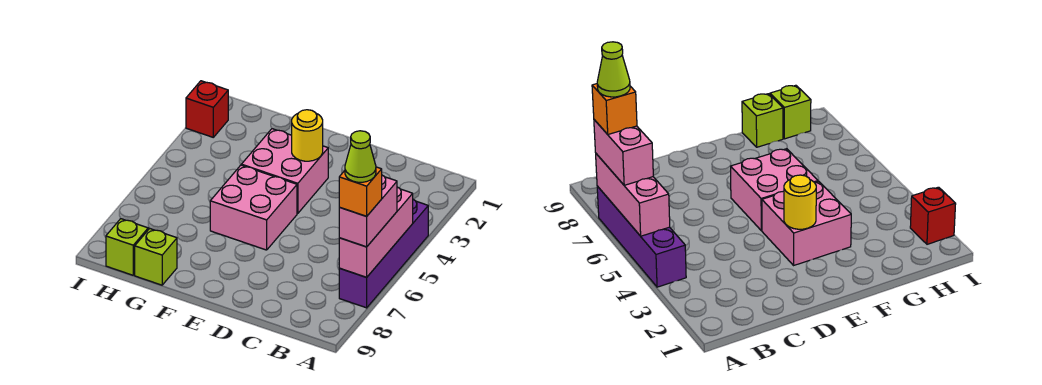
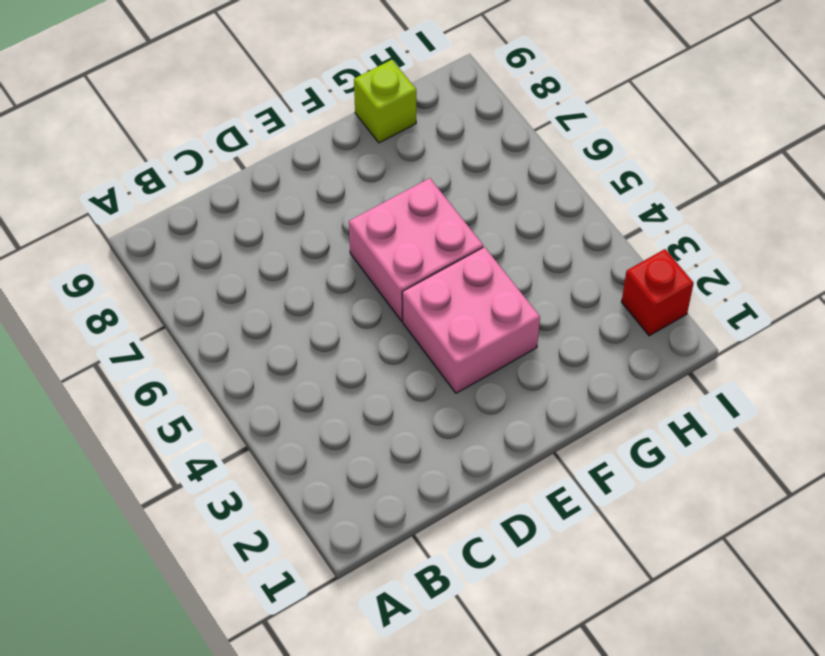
none -> purple brick A4:A7 level 1
none -> lime brick H9 level 1

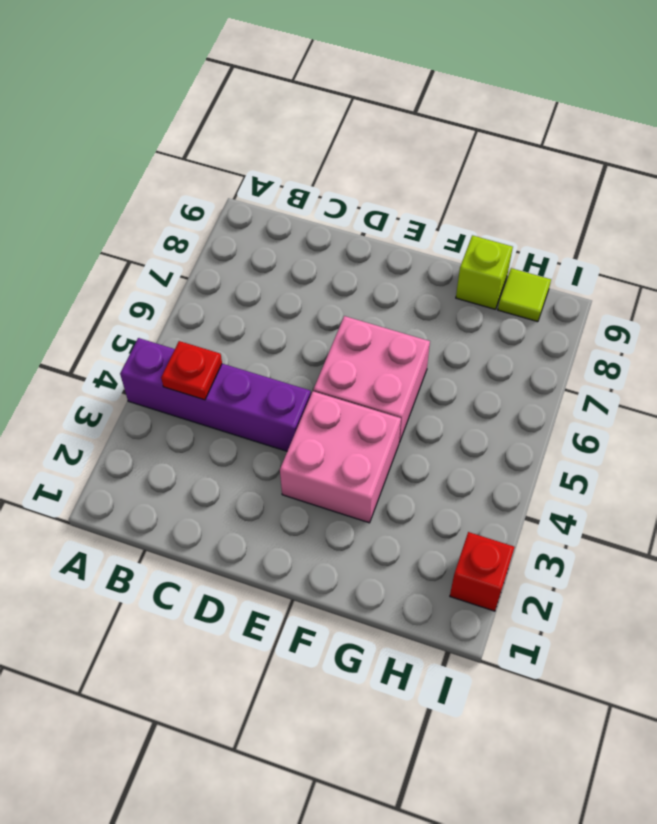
purple brick A4:D4 level 1 -> purple brick A4:A7 level 1
red plate B4 level 2 -> none
lime tile H9 level 1 -> lime brick H9 level 1
none -> pink brick A5:A7 level 2
none -> yellow round brick E3 level 2

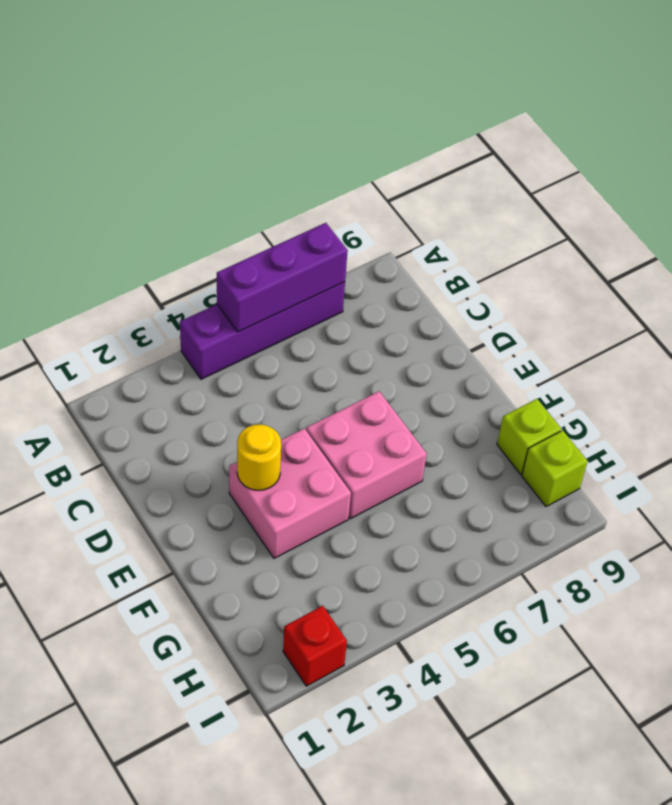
purple brick A5:A7 level 2 -> pink brick A5:A7 level 2
none -> pink brick A6:A7 level 3
none -> orange brick A7 level 4

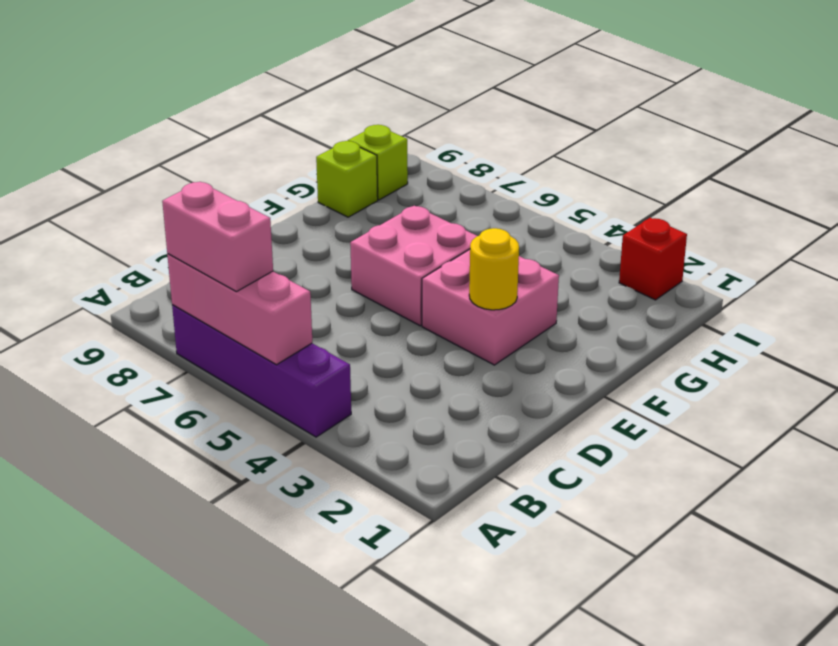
none -> orange brick A7 level 4
none -> lime cone A7 level 5

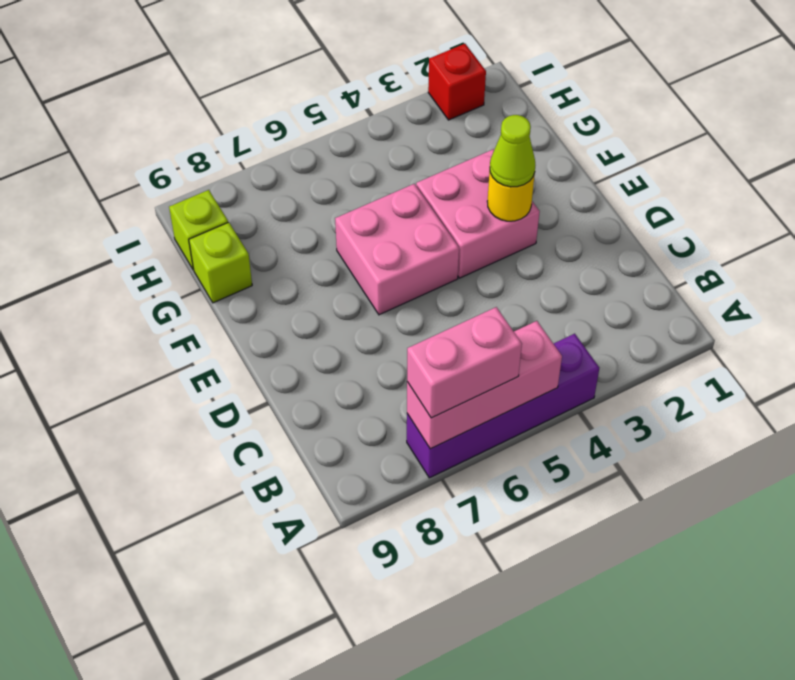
lime cone E3 level 3 -> lime cone A7 level 5
none -> orange brick A7 level 4

